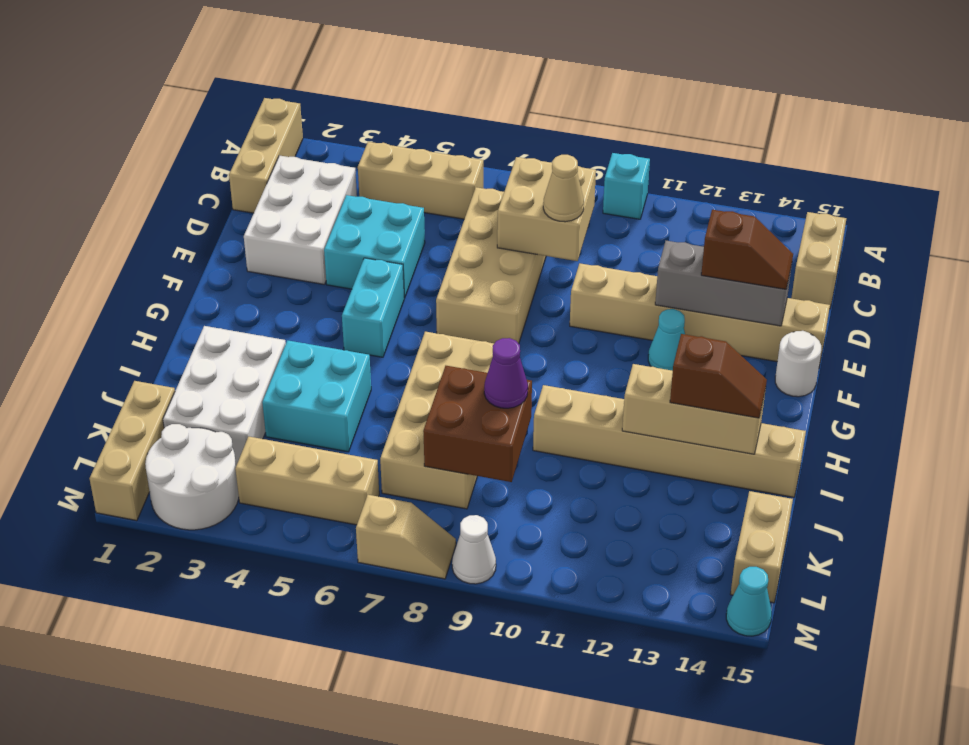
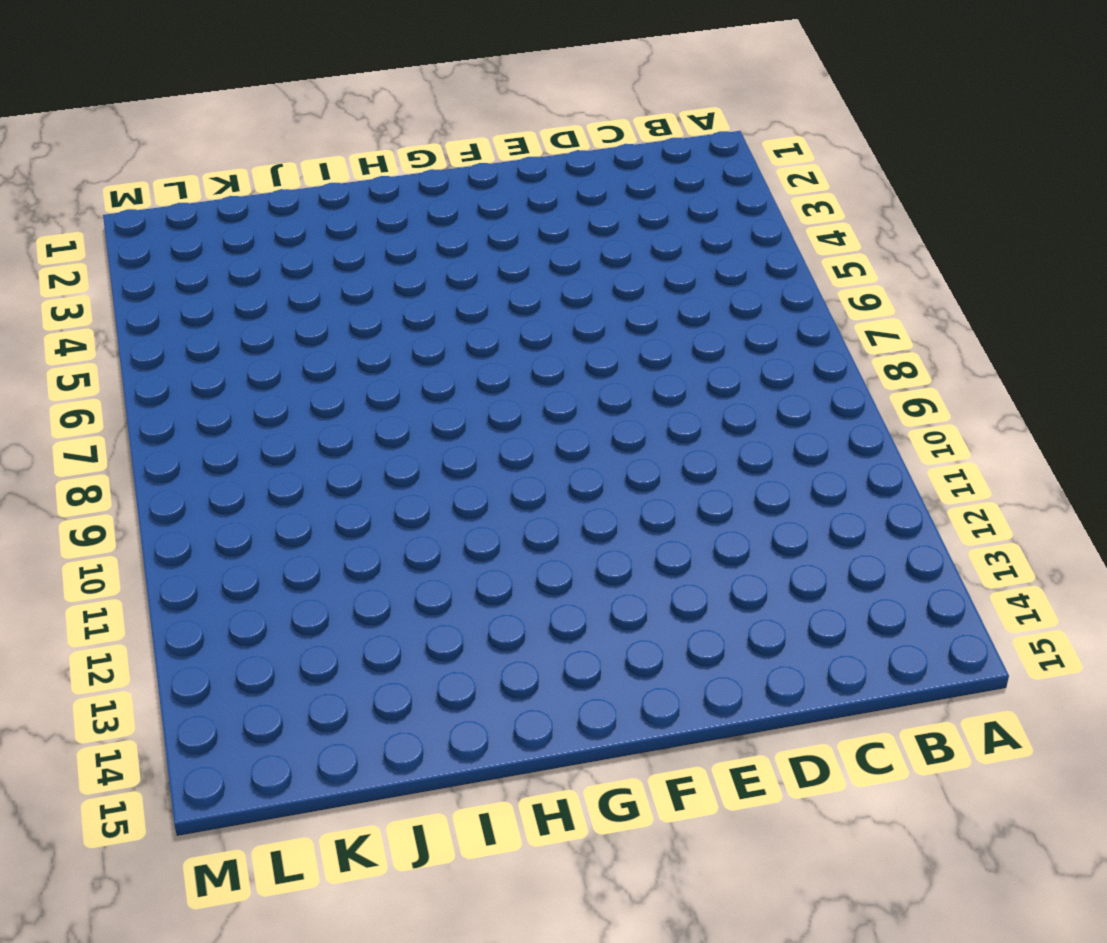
none -> tan brick A1:C1 level 1
none -> cyan brick A10 level 1
none -> tan brick B4:B6 level 1
none -> tan brick B15:C15 level 1

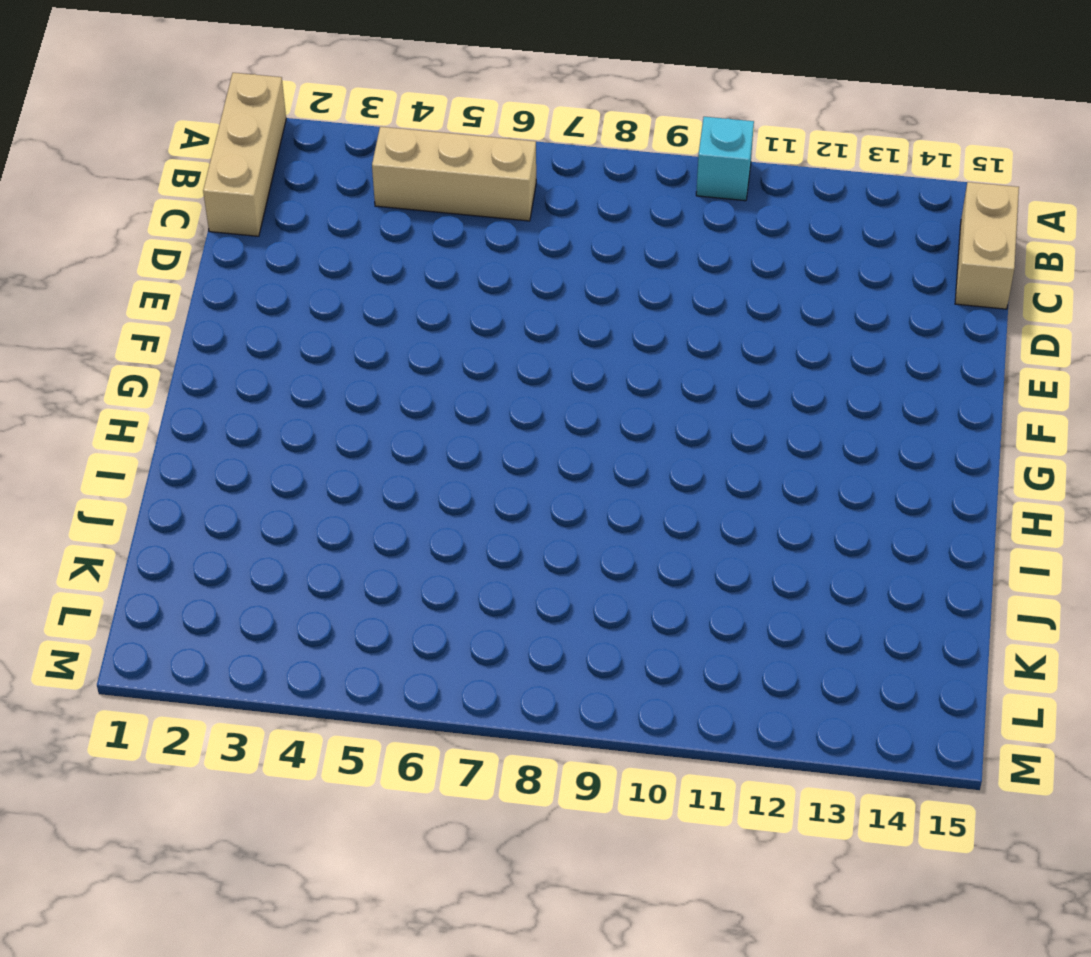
none -> white brick C2:E3 level 1
none -> tan brick C7:F8 level 1
none -> cyan brick D4:E5 level 1
none -> tan brick E10:E15 level 1

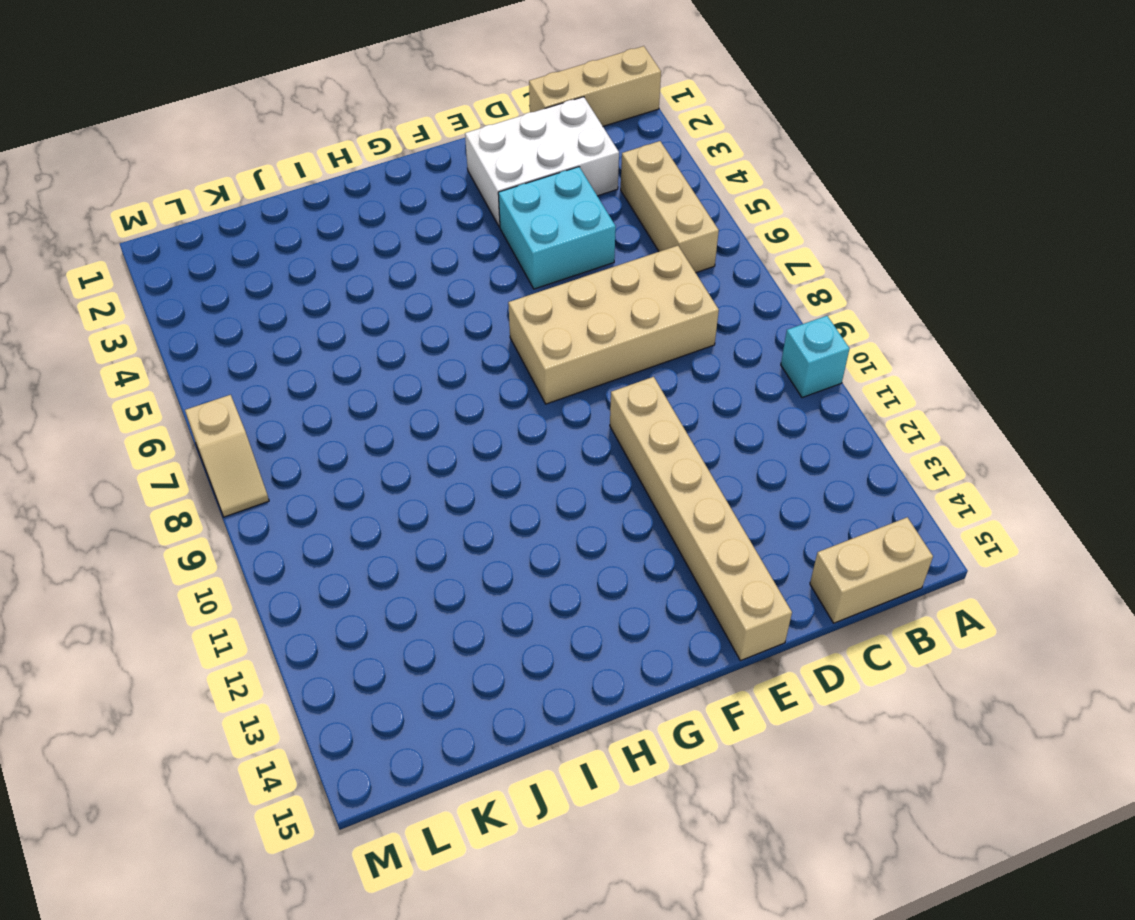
none -> cyan brick F5:G5 level 1
none -> cyan cone F12 level 1
none -> white round brick F15 level 1
none -> tan brick H7:K8 level 1

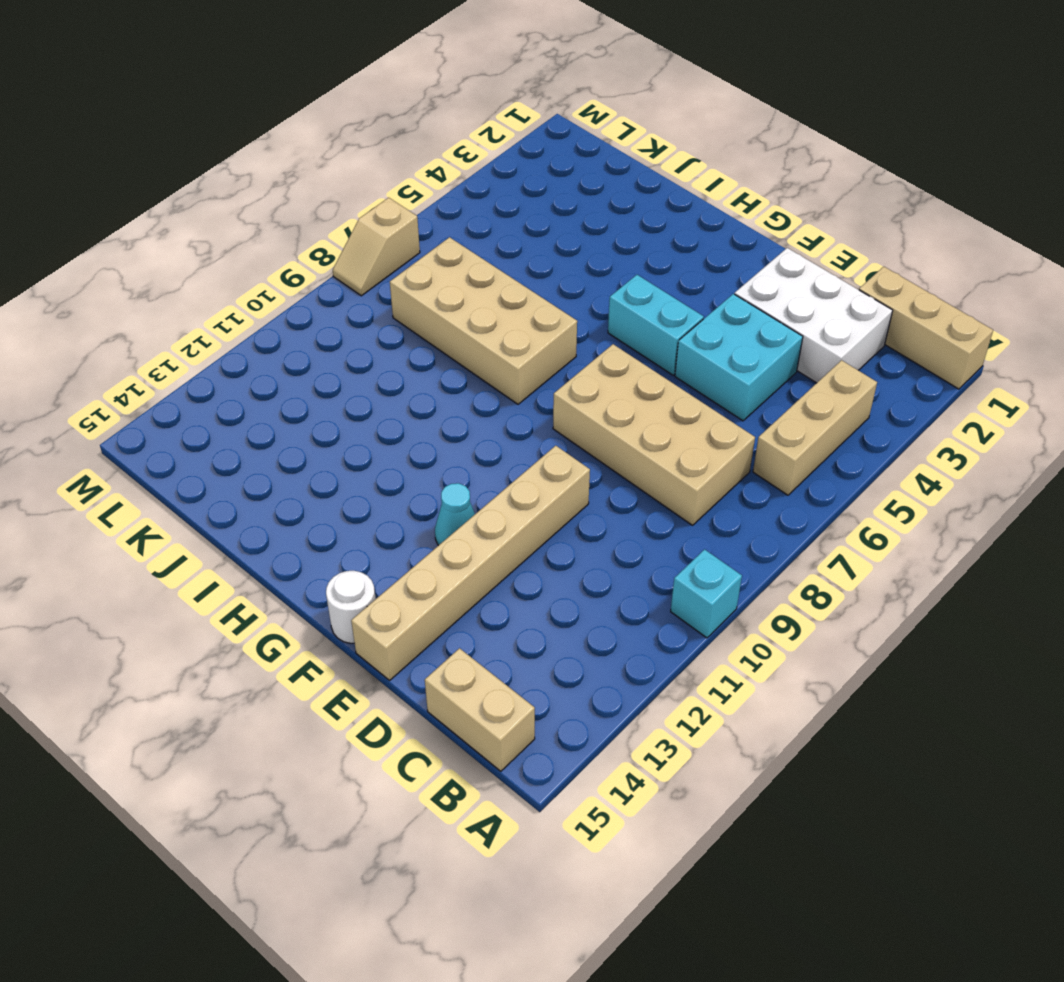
none -> white brick I2:K3 level 1
none -> cyan brick I4:J5 level 1
none -> tan brick I10:I15 level 1
none -> tan brick K1:M1 level 1

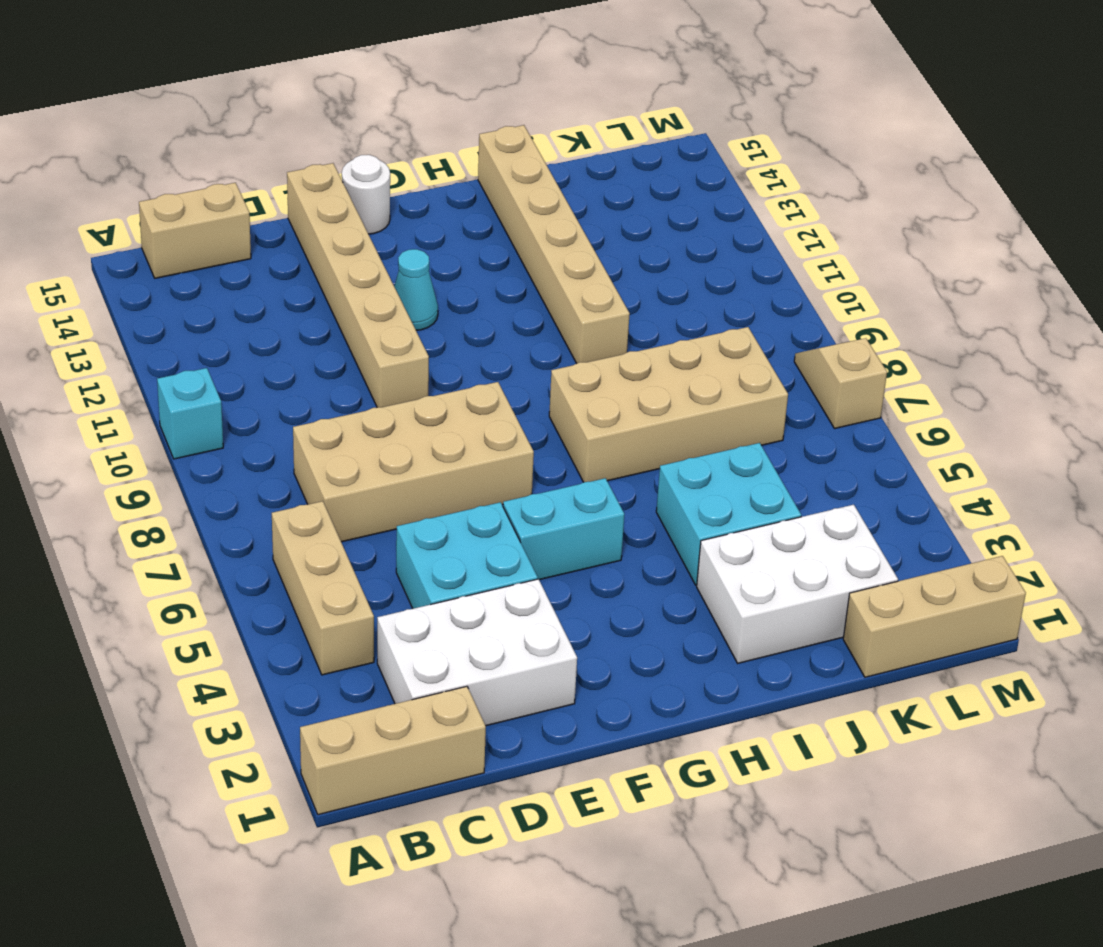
none -> tan brick K15:L15 level 1
none -> white round brick L2:M3 level 1
none -> tan brick L4:L6 level 1
none -> white cone M9 level 1

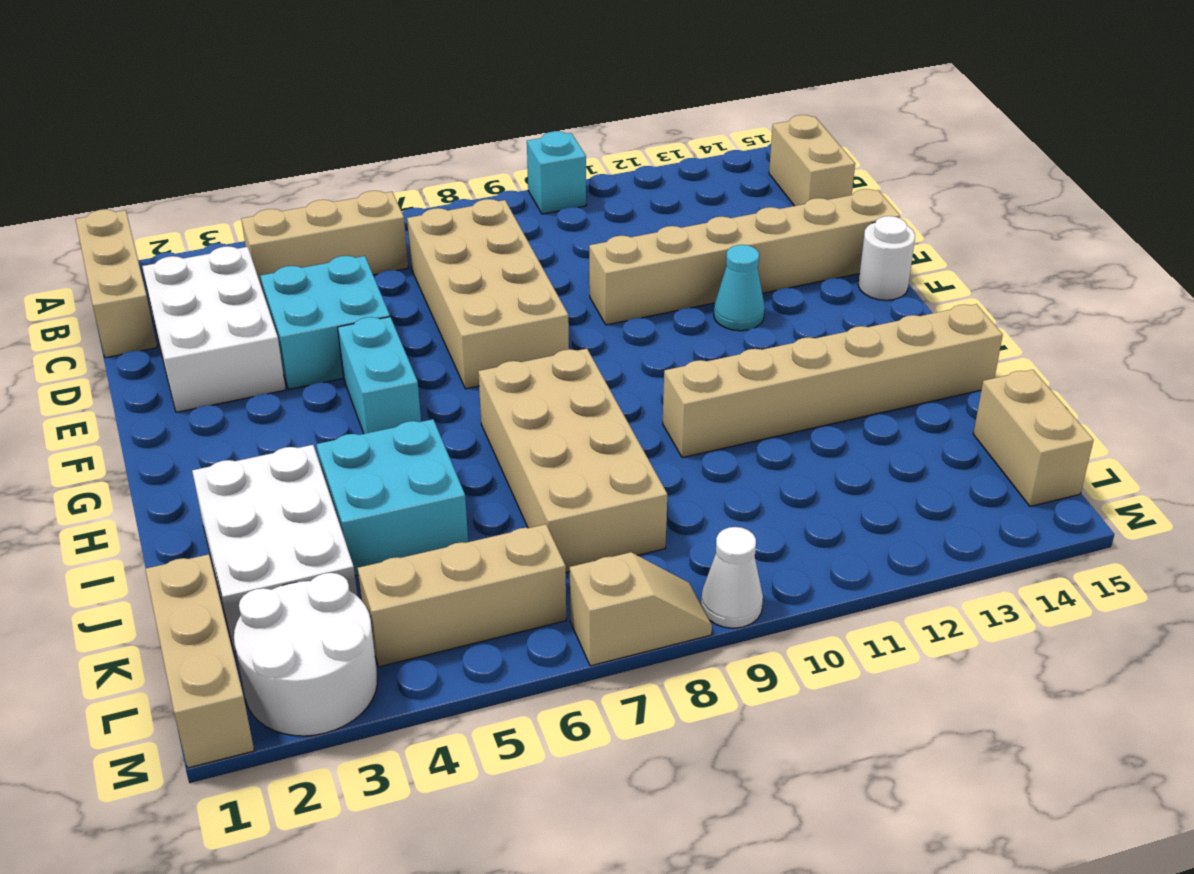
none -> cyan cone M15 level 1
none -> tan brick C8:D9 level 2
none -> grey brick E12:E14 level 2
none -> tan brick I12:I14 level 2

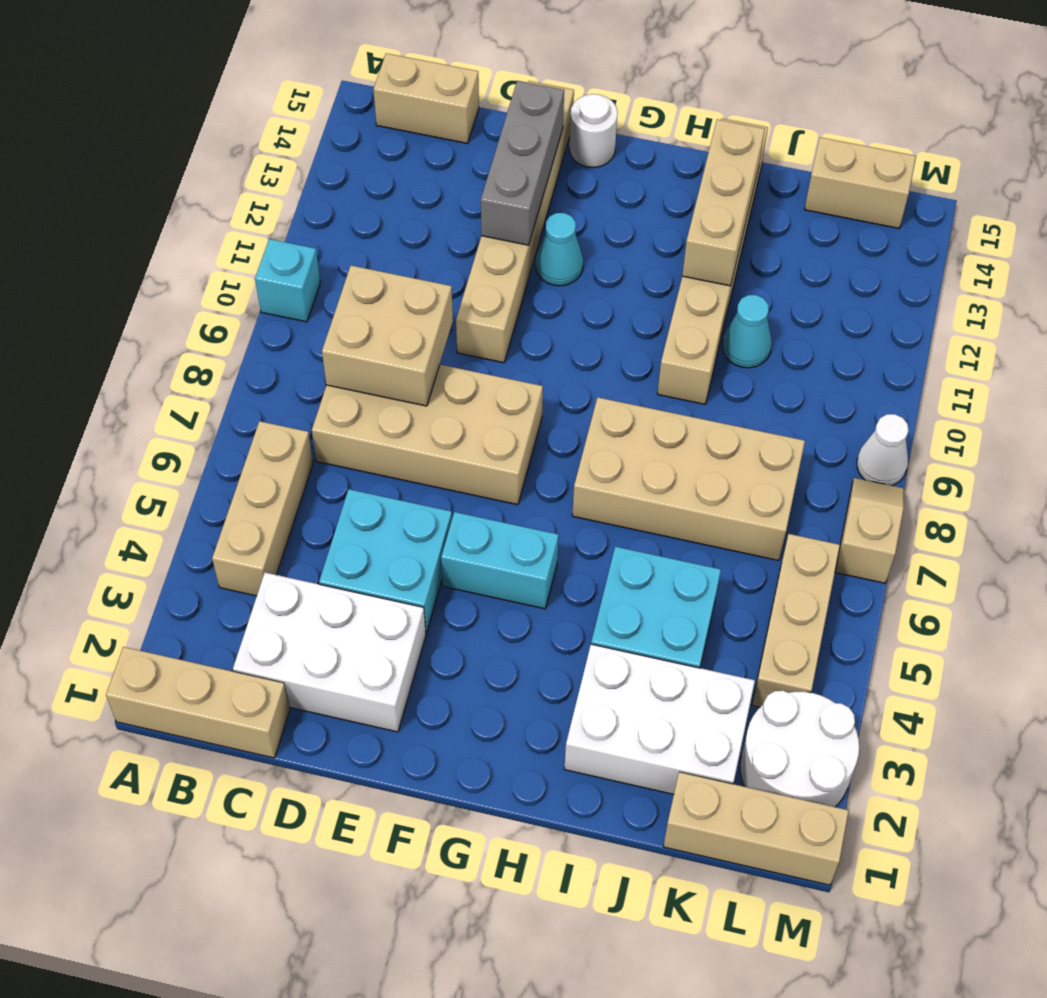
cyan cone J11 level 1 -> cyan cone M15 level 1
none -> brown brick J8:K9 level 2
none -> tan cone D9 level 3
none -> brown slope E13:E14 level 3 top 13
none -> brown slope I13:I14 level 3 top 13

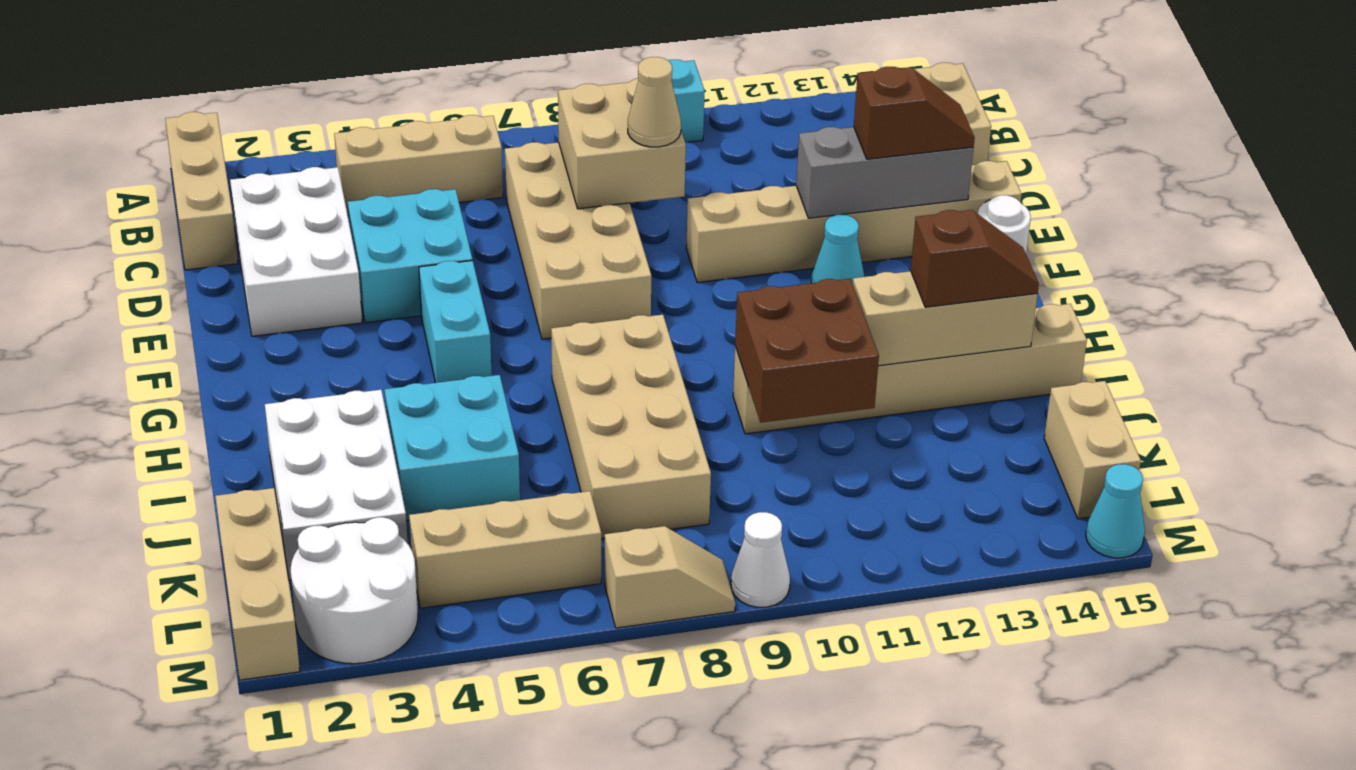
brown brick I10:J11 level 2 -> brown brick J8:K9 level 2
none -> purple cone J9 level 3

